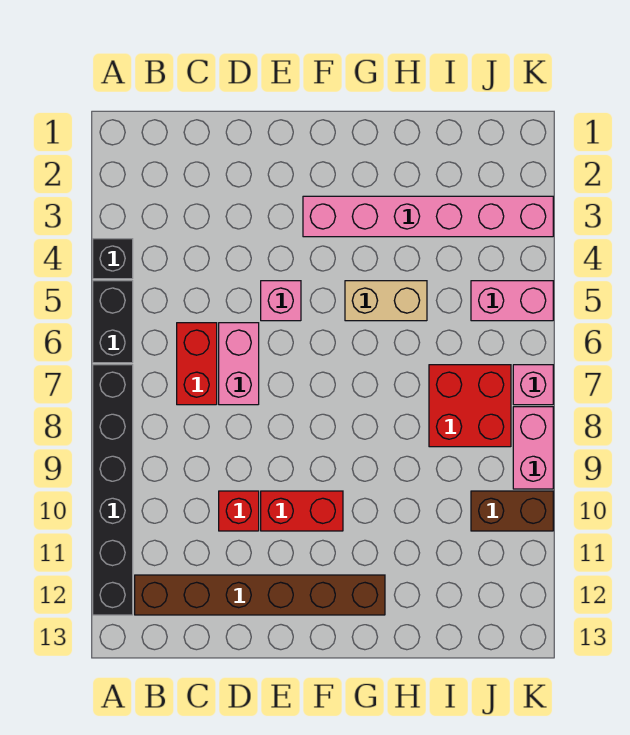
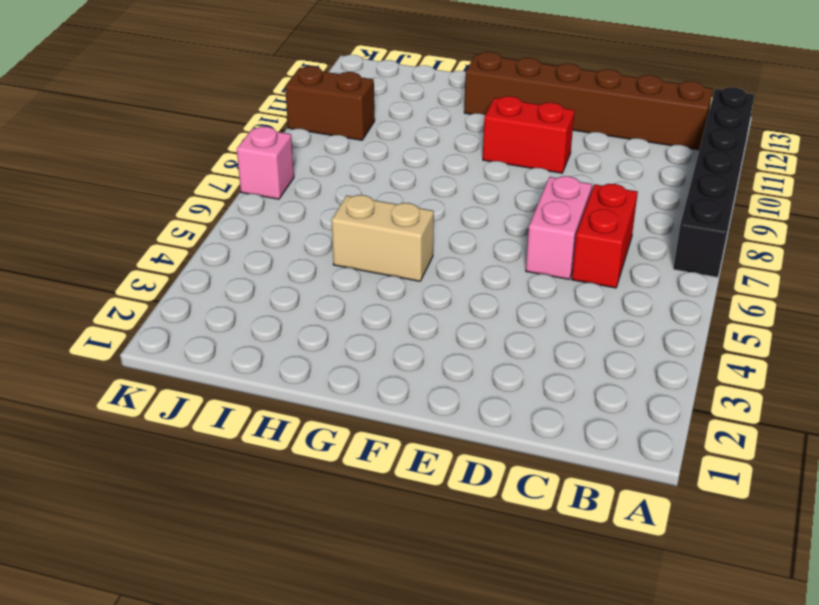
none -> black brick A4 level 1
none -> black brick A5:A6 level 1
none -> red brick D10 level 1

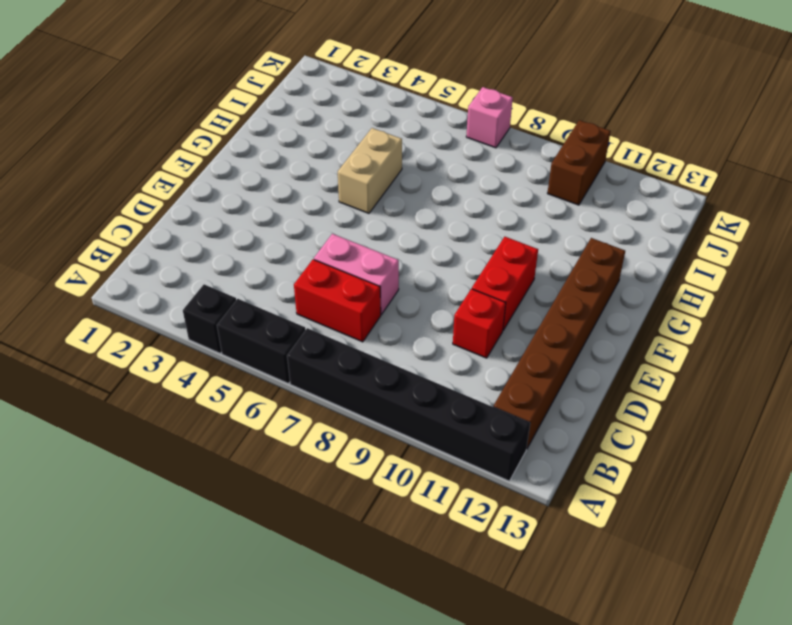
none -> pink brick E5 level 1
none -> pink brick F3:K3 level 1
none -> red brick I7:J8 level 1

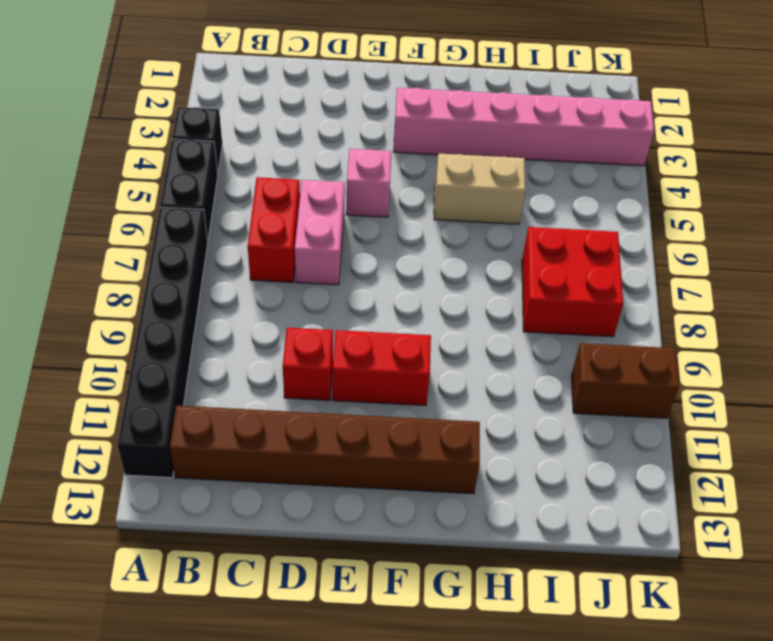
none -> pink brick J5:K5 level 1
none -> pink brick K7 level 1
none -> pink brick K8:K9 level 1

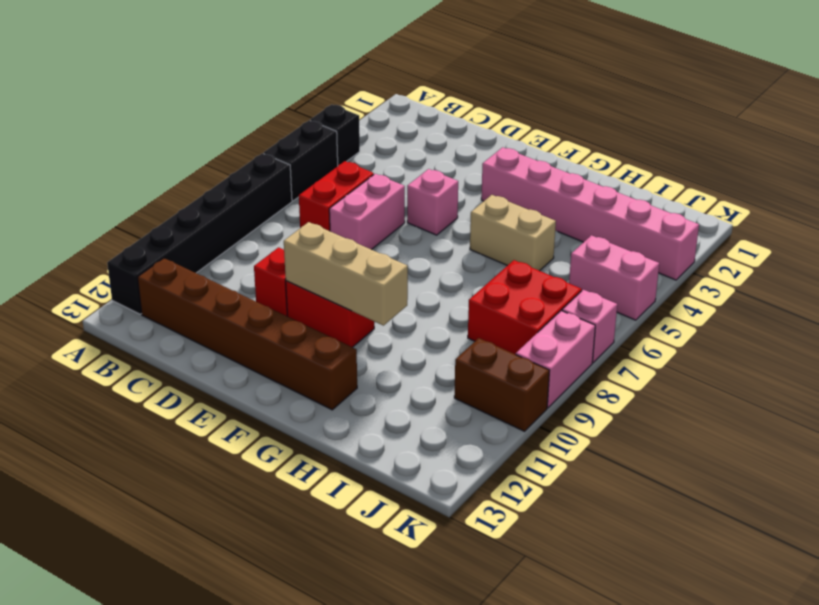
tan brick E10:G10 level 2 -> none

